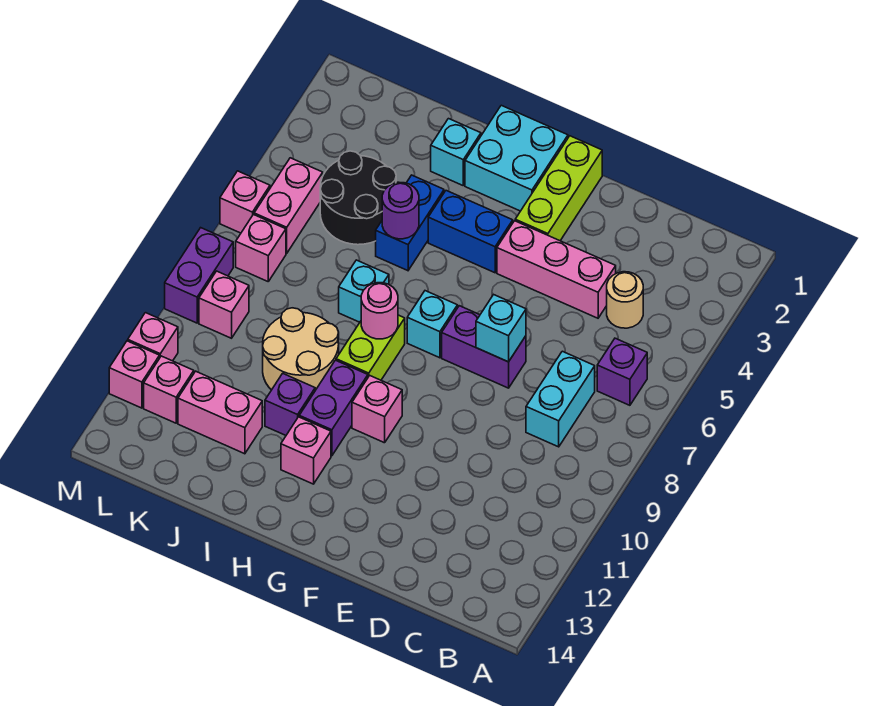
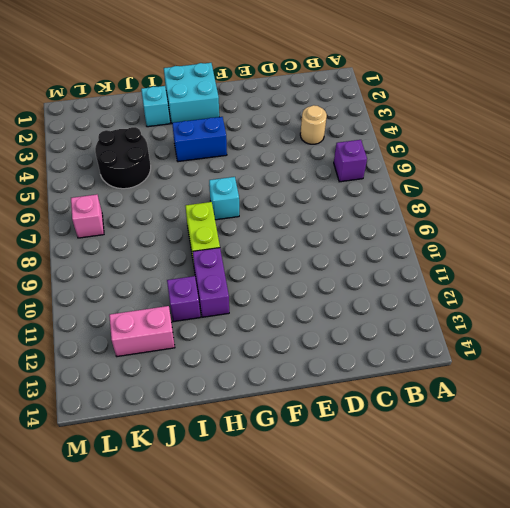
none -> cyan brick C7:C8 level 1
none -> pink brick D4:F4 level 1
none -> purple brick E7:F7 level 1
none -> lime brick F1:F3 level 1

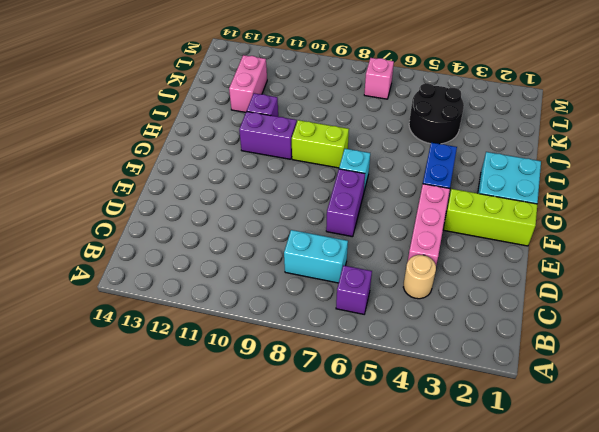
none -> pink brick G10 level 1
none -> pink brick H12 level 1
none -> cyan brick I2 level 1
none -> blue brick I4:I5 level 1

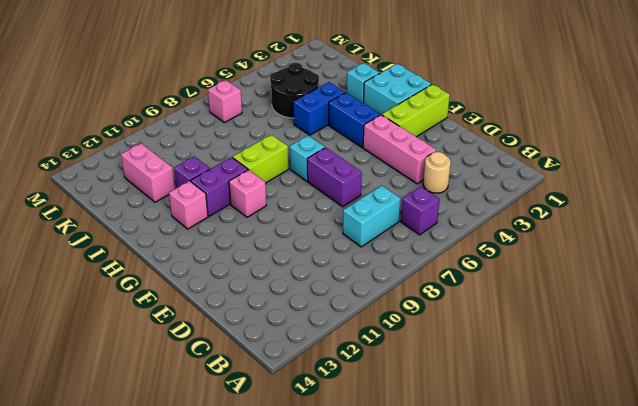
none -> cyan brick I7 level 1
none -> tan round brick I9:J10 level 1
none -> pink brick L5:L6 level 1
none -> pink brick L9 level 1

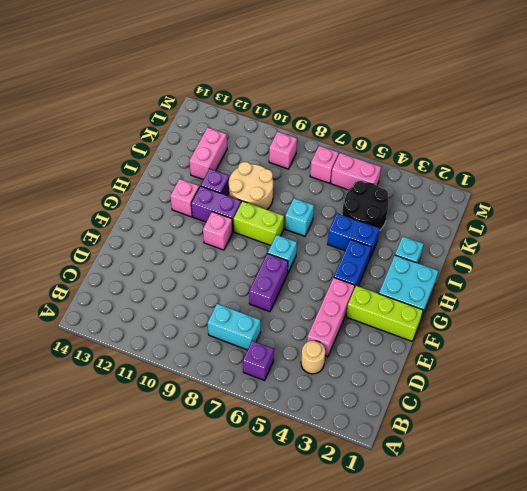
none -> pink brick L12 level 1
none -> pink brick M6 level 1
none -> purple brick M8:M9 level 1
none -> pink brick M11 level 1

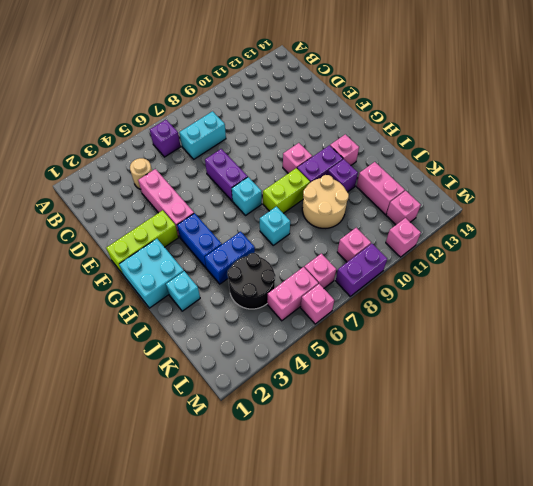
none -> pink brick M12 level 1
none -> cyan brick E7 level 2
none -> pink round brick H8 level 2
none -> purple round brick I5 level 2

